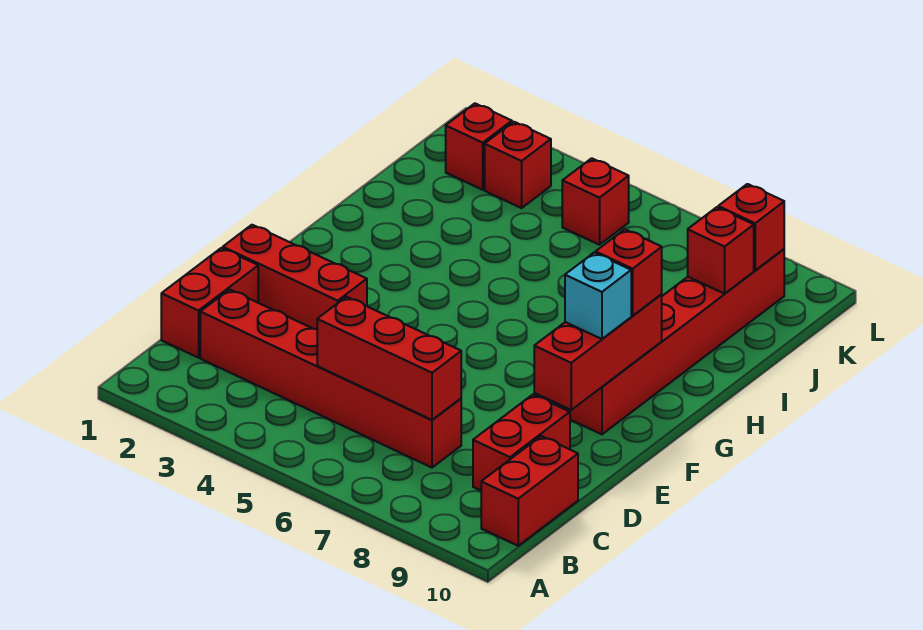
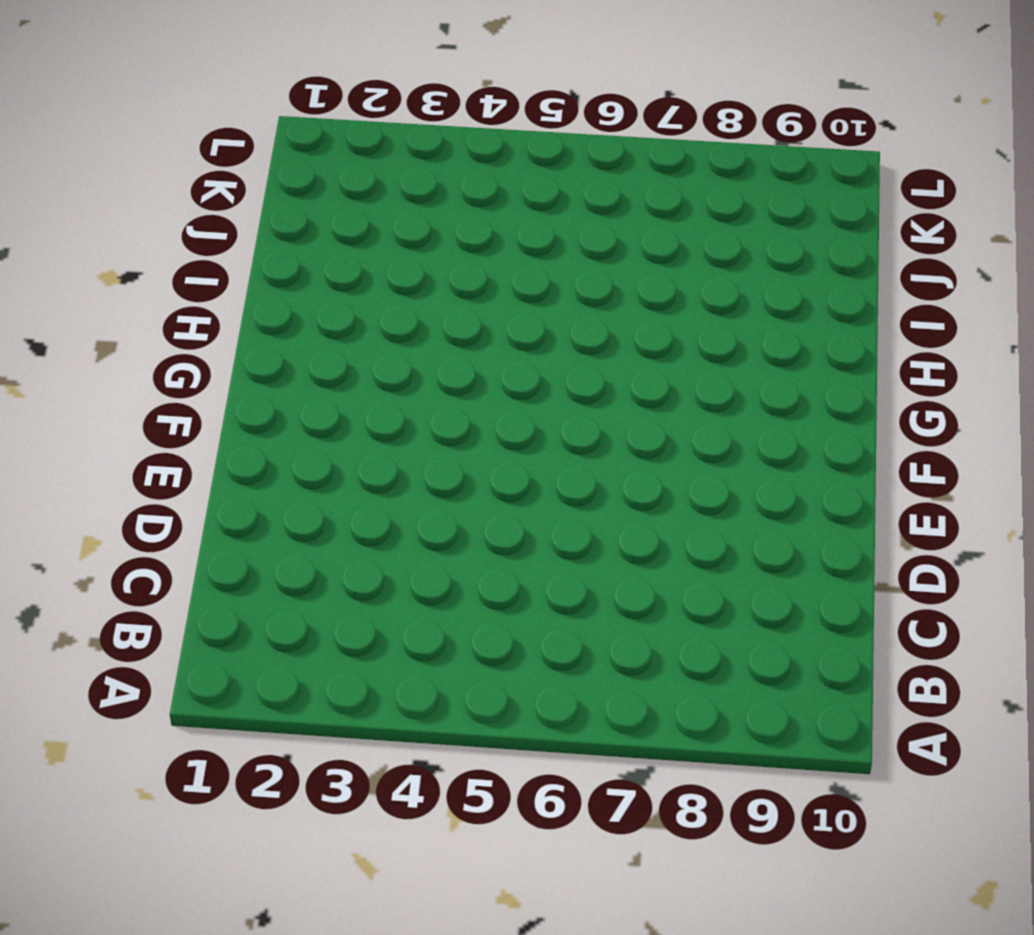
none -> red brick B10:C10 level 1
none -> red brick C1:D1 level 1
none -> red brick C2:C7 level 1

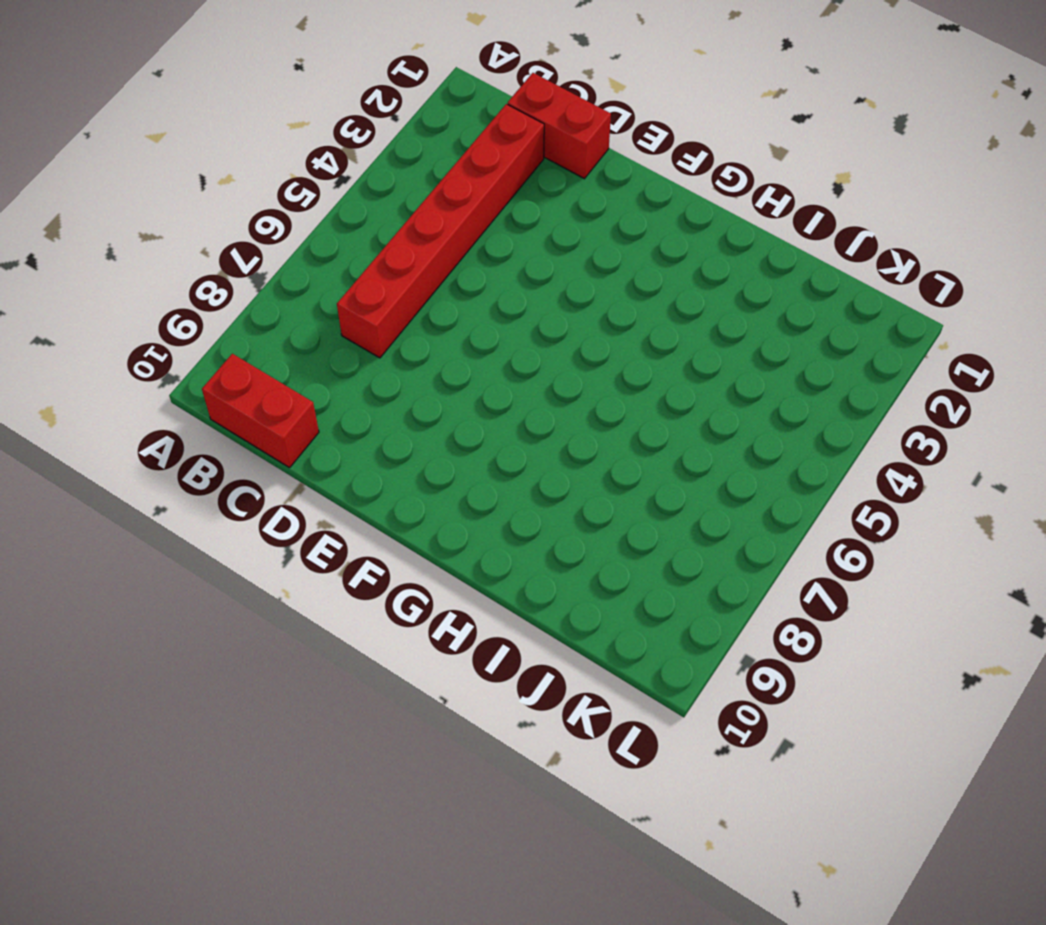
none -> red brick C9:D9 level 1
none -> red brick E1:E3 level 1
none -> red brick F9:K9 level 1

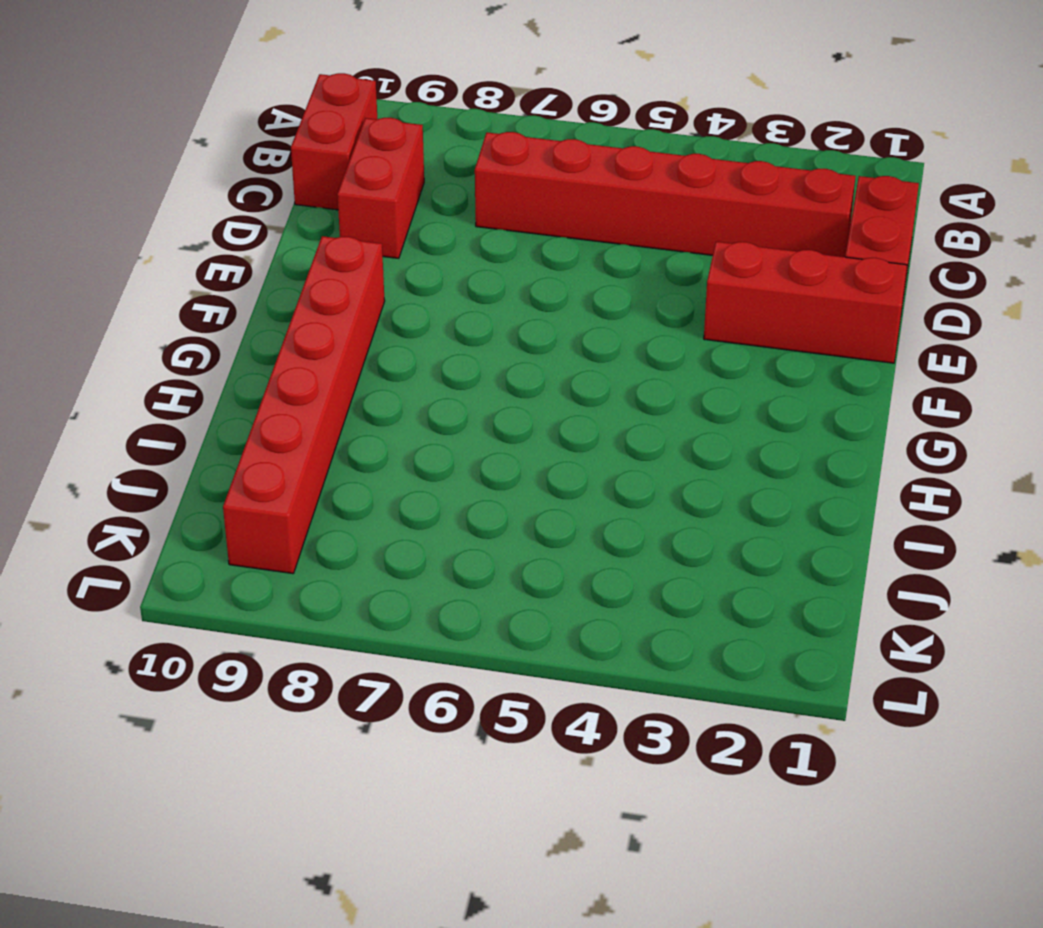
none -> red brick K2 level 1
none -> red brick K3 level 1
none -> red brick K5 level 1

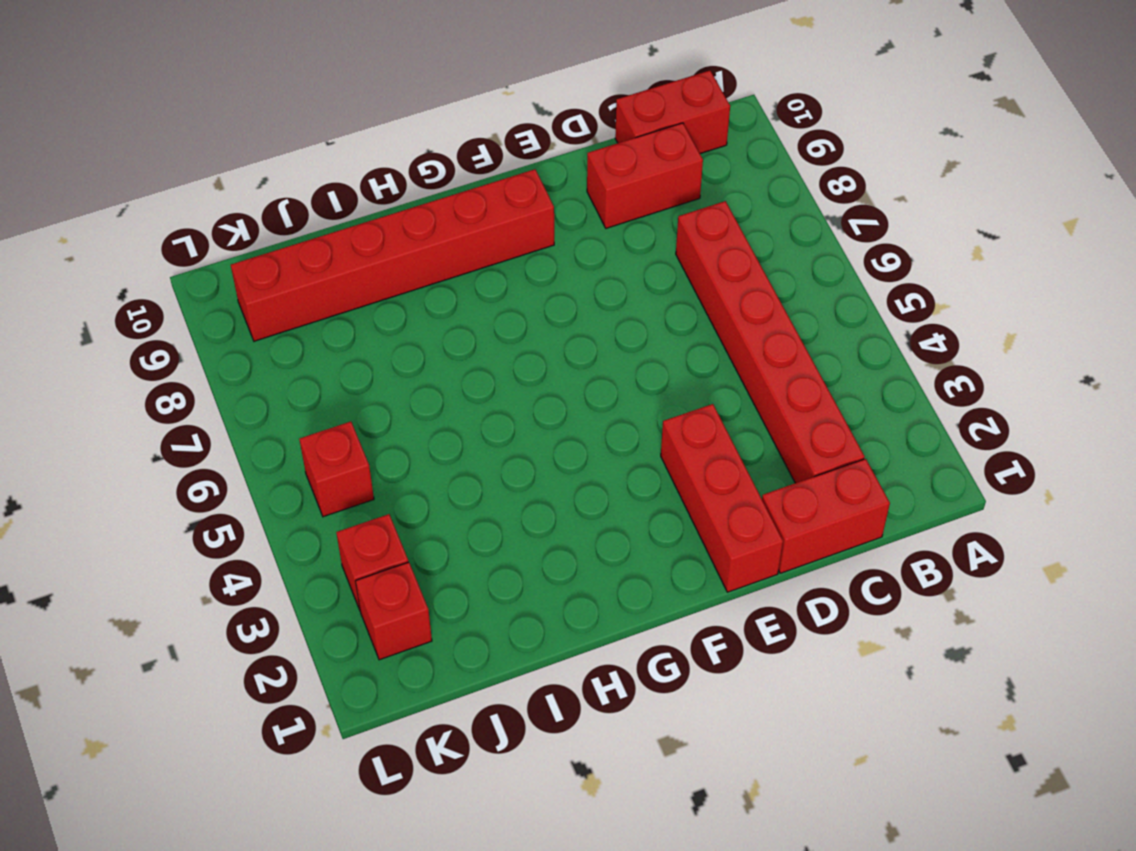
none -> red brick C5:C7 level 2
none -> red brick E9:G9 level 2
none -> red brick J9 level 2

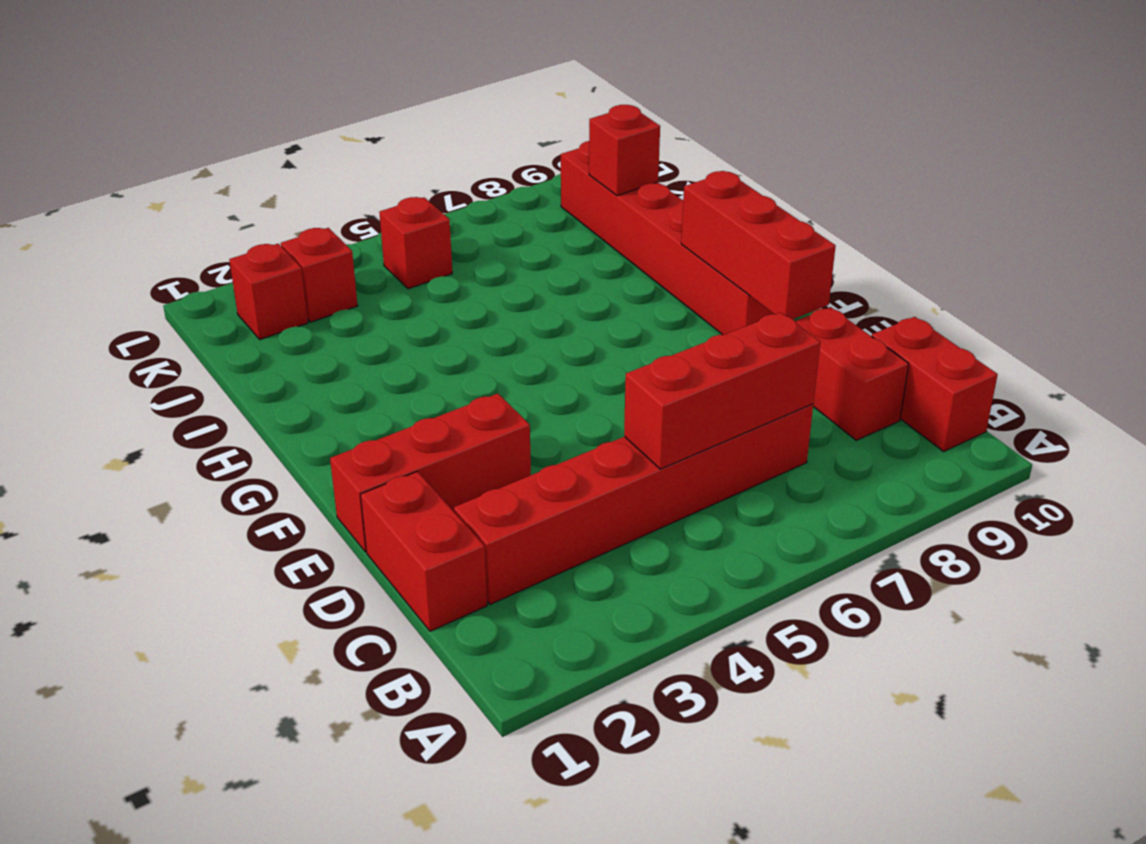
none -> red brick K9 level 2
none -> cyan brick F9 level 3
none -> red brick G9 level 3

